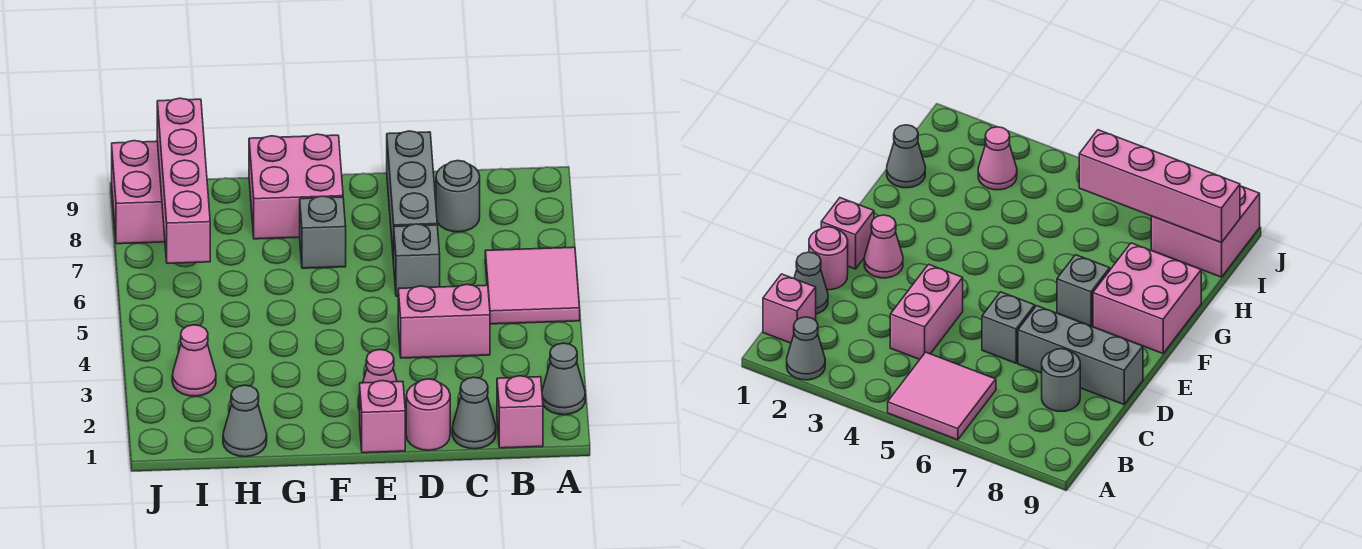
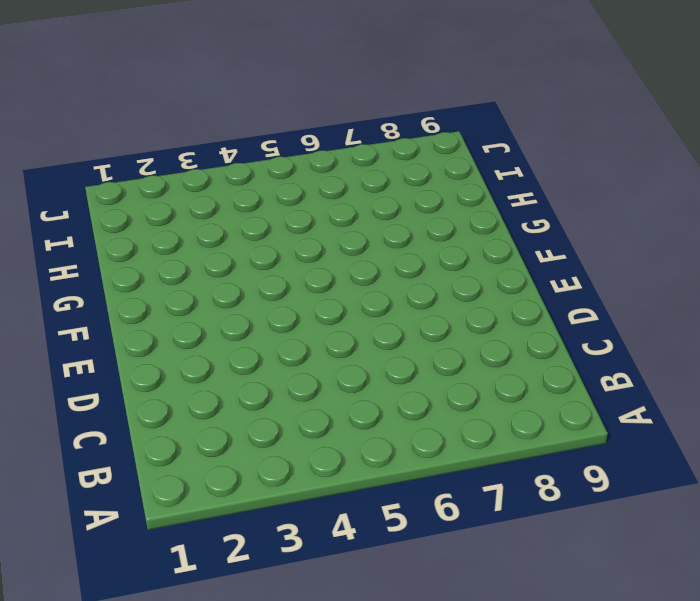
none -> grey cone A2 level 1
none -> pink tile A5:B6 level 1
none -> pink brick B1 level 1

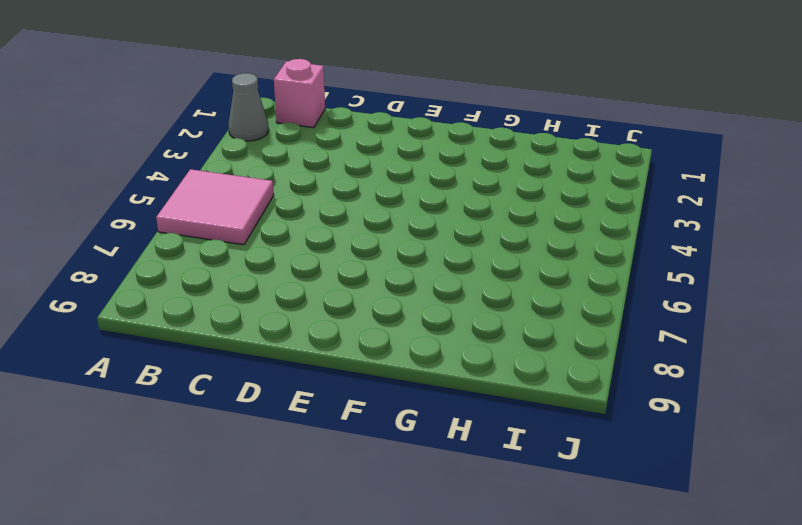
none -> grey cone C1 level 1
none -> pink brick C4:D4 level 1
none -> grey round brick C8 level 1

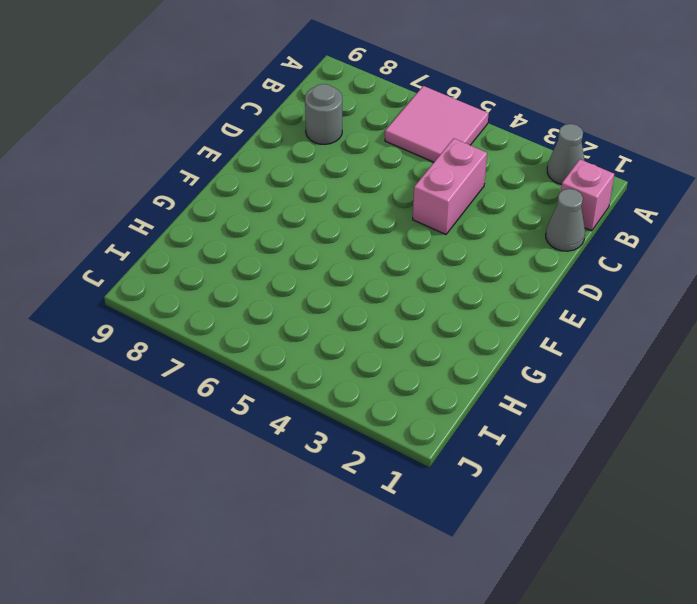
none -> pink round brick D1 level 1
none -> grey brick D6 level 1
none -> grey brick D7:D9 level 1

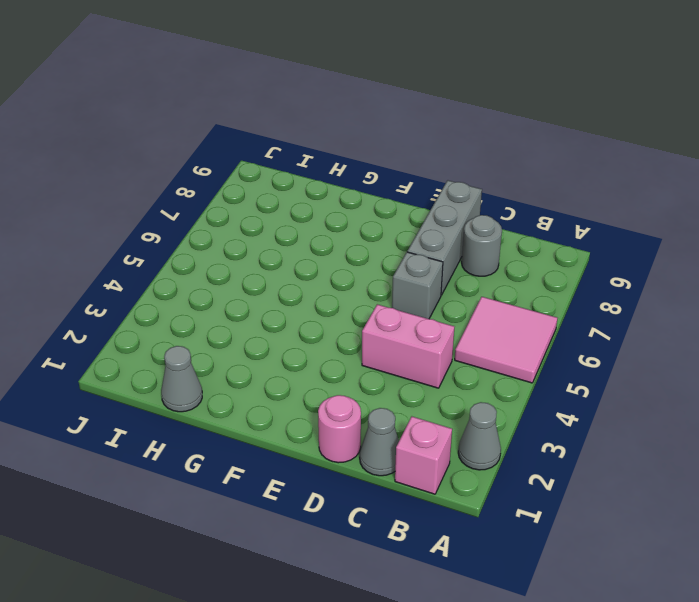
none -> pink brick E1 level 1
none -> pink cone E2 level 1
none -> grey brick F7 level 1

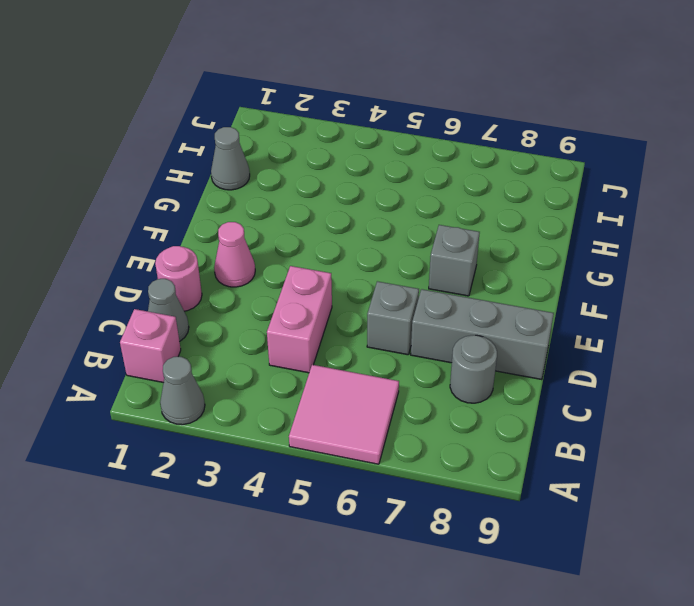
none -> pink brick E1 level 1
none -> pink brick F8:G9 level 1
none -> pink cone I3 level 1

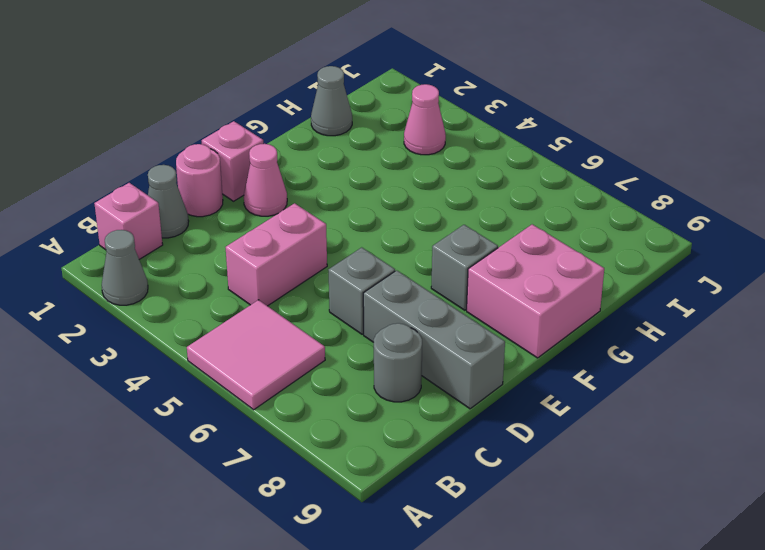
none -> pink brick I8:J9 level 1
none -> pink brick I6:I9 level 2

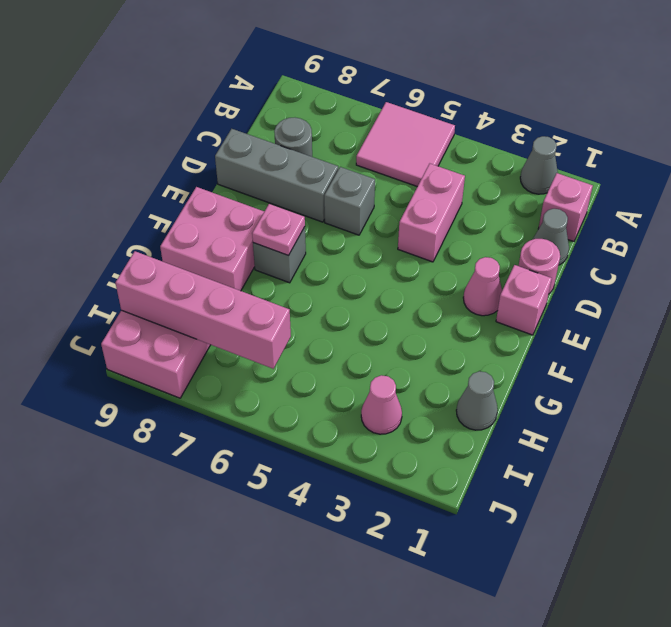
pink plate F7 level 2 -> none

